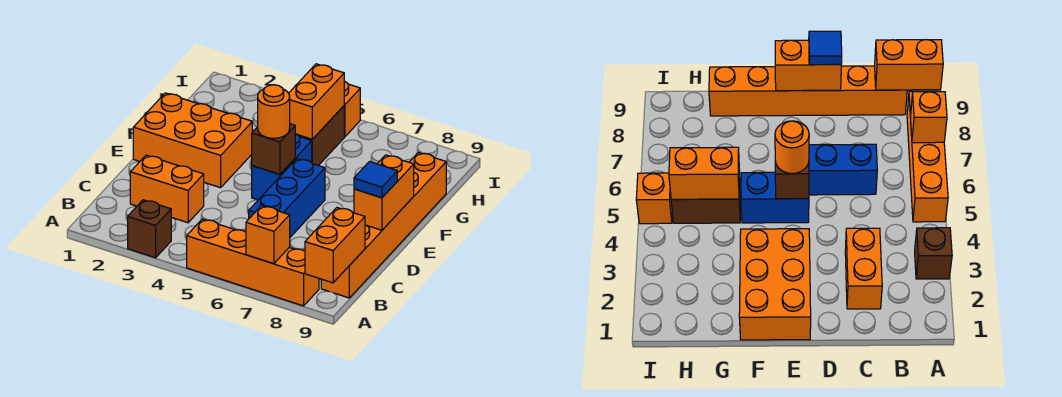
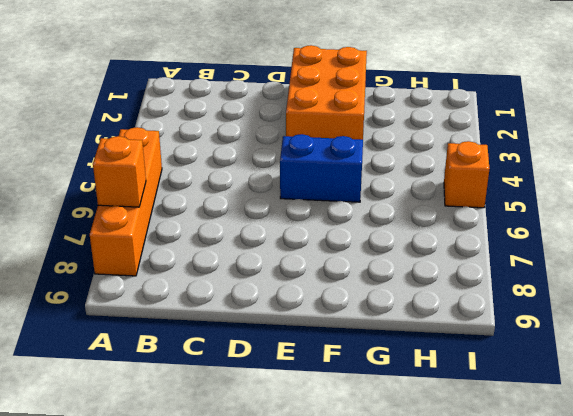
none -> brown brick A3 level 1
none -> orange brick B9:G9 level 1
none -> orange brick C2:C3 level 1

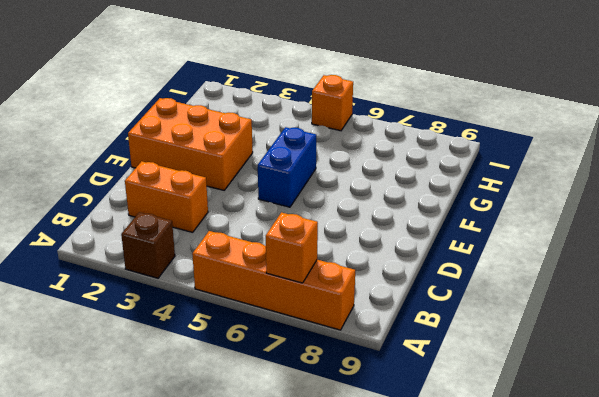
none -> orange brick B9:G9 level 1
none -> blue brick C6:E6 level 1
none -> brown brick G5:H5 level 1

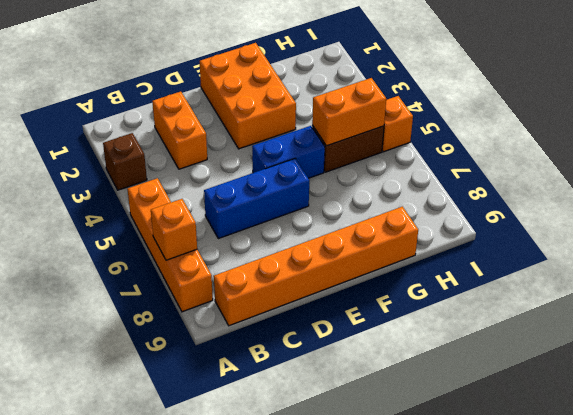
none -> orange brick A9:B9 level 2
none -> orange brick D9:E9 level 2
none -> brown brick E5 level 2

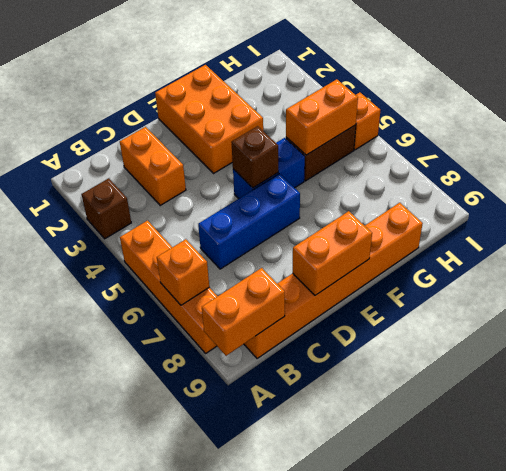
none -> blue tile D9 level 3
none -> orange round brick E5 level 3

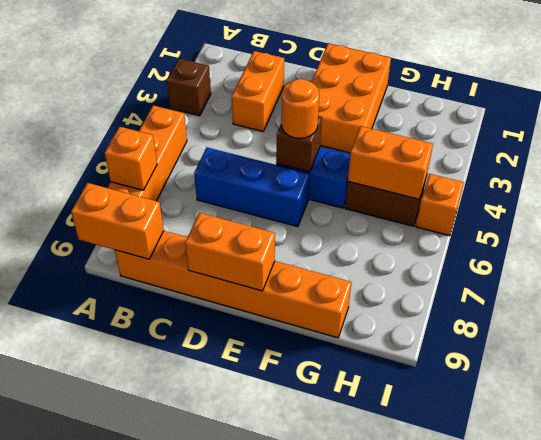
none -> blue tile D9 level 3

